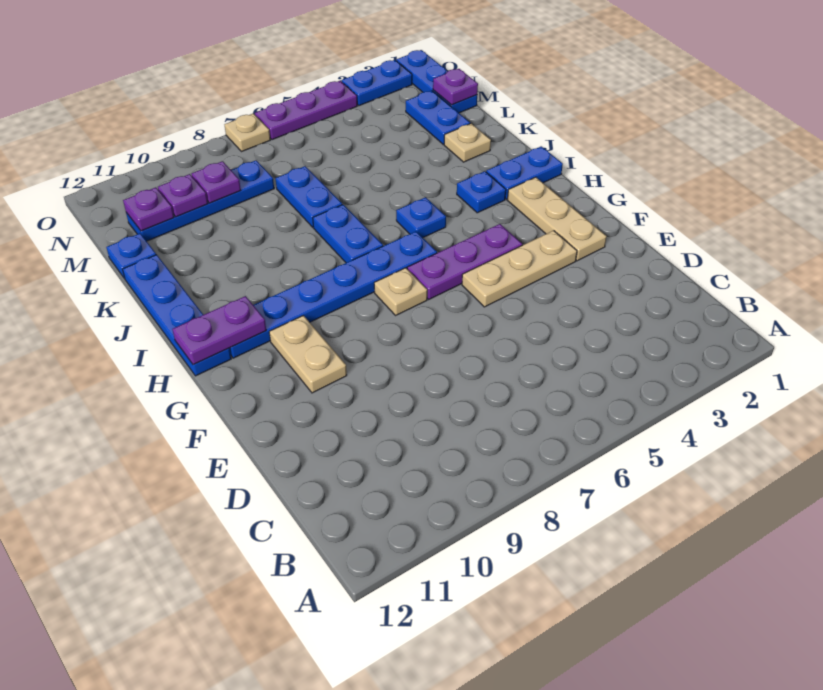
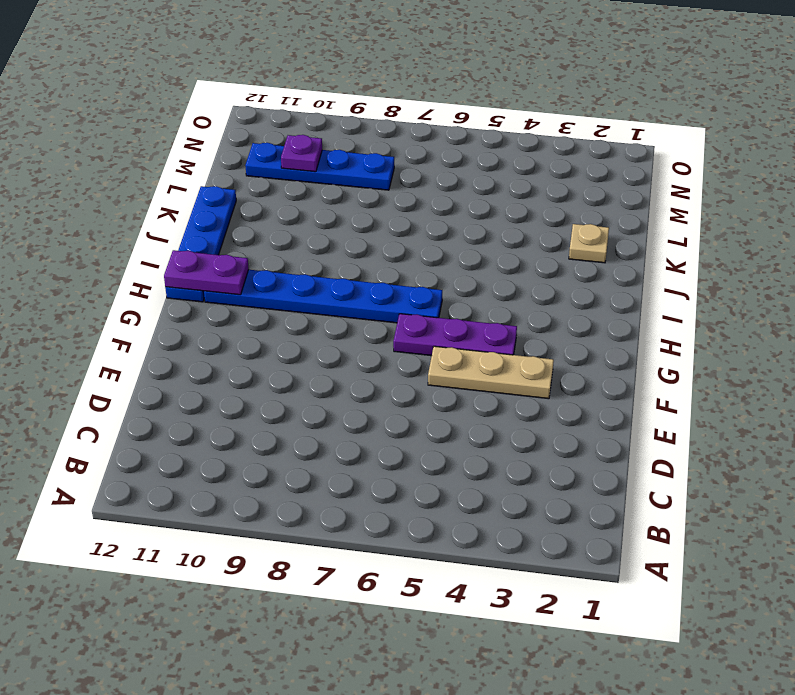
none -> tan plate F2:H2 level 1
none -> tan plate F10:G10 level 1
none -> tan plate G7 level 1

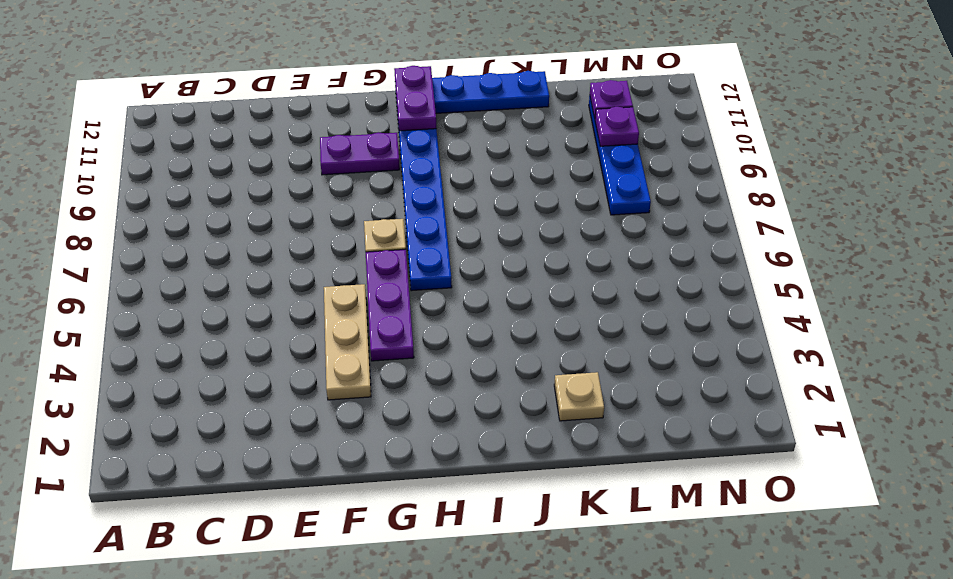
purple plate F10:G10 level 1 -> tan plate F10:G10 level 1
none -> tan plate F2:H2 level 1
none -> blue plate I1:I2 level 1
none -> blue plate I3 level 1

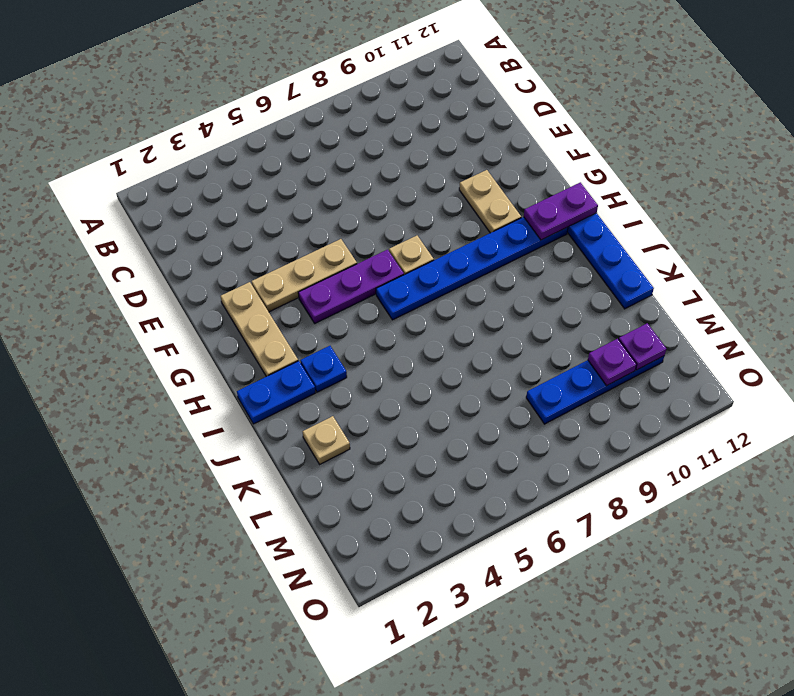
none -> blue plate I5 level 1
none -> blue plate I7:J7 level 1
none -> blue plate K7:L7 level 1

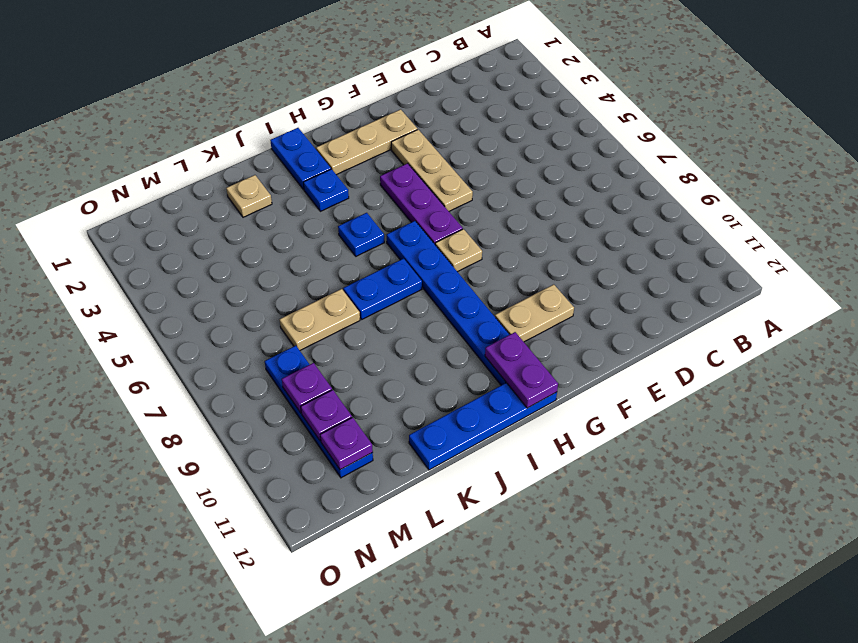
tan plate K7:L7 level 1 -> blue plate K7:L7 level 1
none -> blue plate L2:M2 level 1
none -> blue plate L12 level 1
none -> blue plate M1:O1 level 1

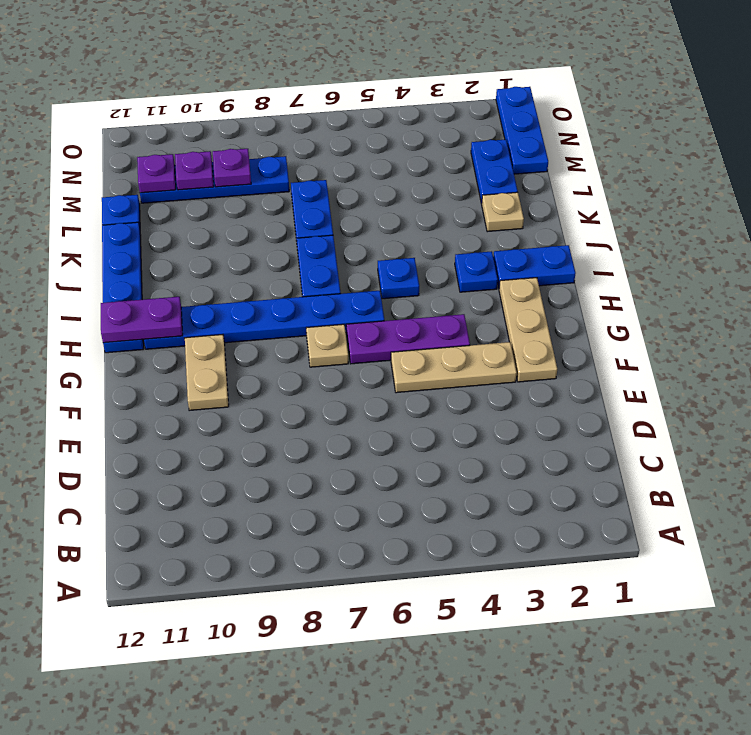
none -> blue plate O2:O3 level 1
none -> purple plate O4:O6 level 1
none -> tan plate O7 level 1

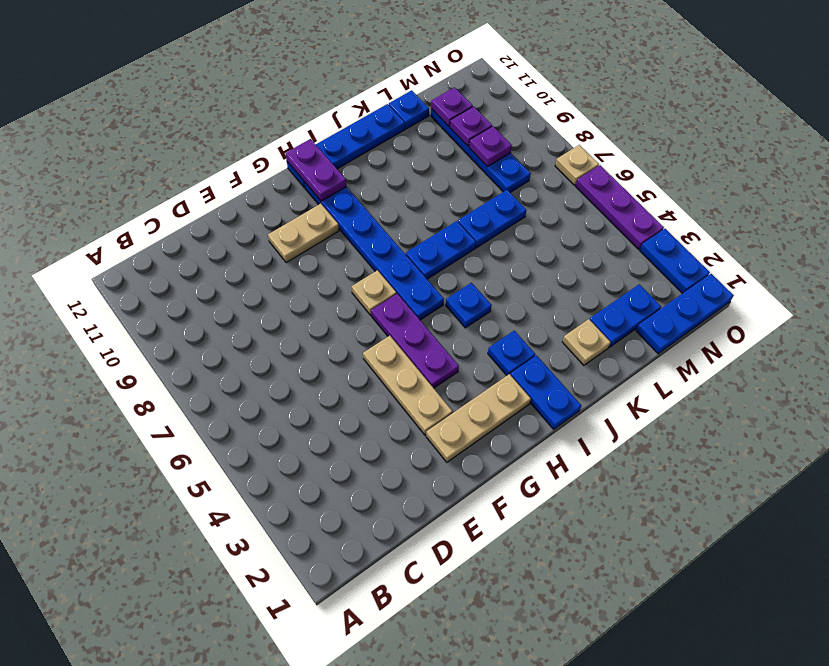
none -> purple plate M1 level 2

